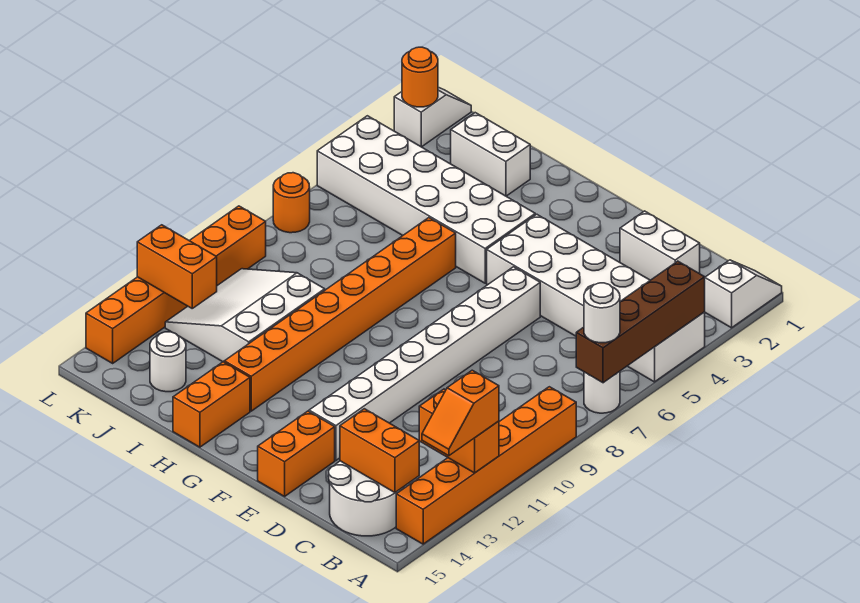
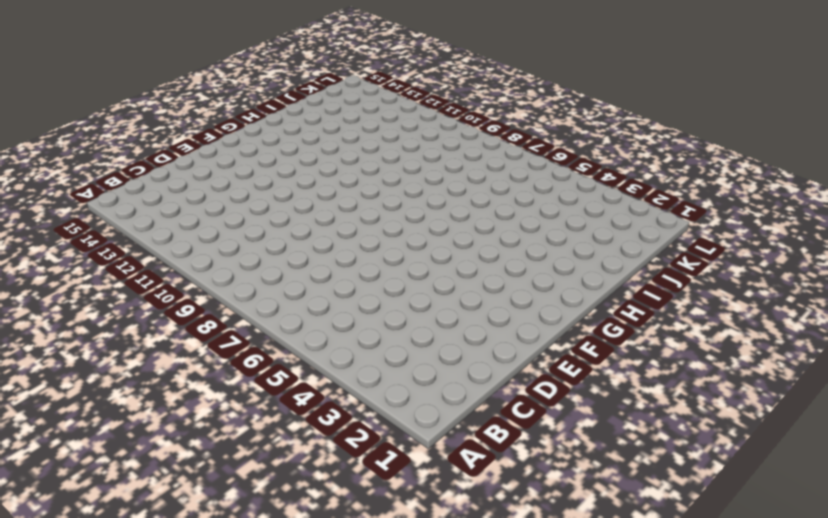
none -> white slope A1:A2 level 1 top 2
none -> white brick A4:F5 level 1
none -> white round brick A7 level 1

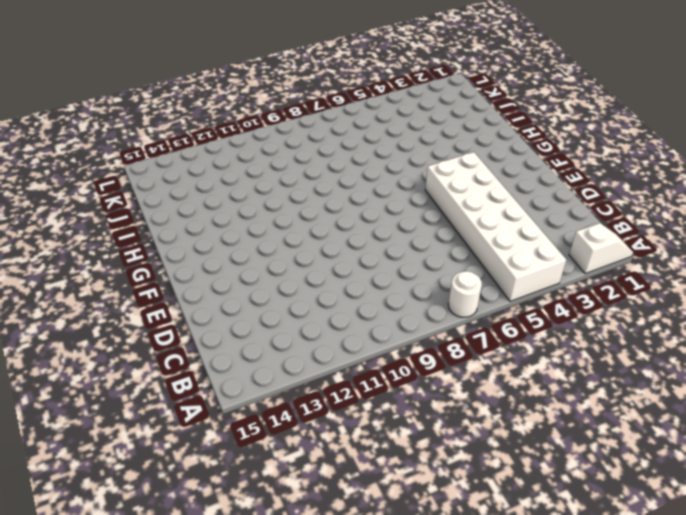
none -> orange brick A9:A14 level 1
none -> white round brick B14:C15 level 1
none -> white brick C2:D2 level 1

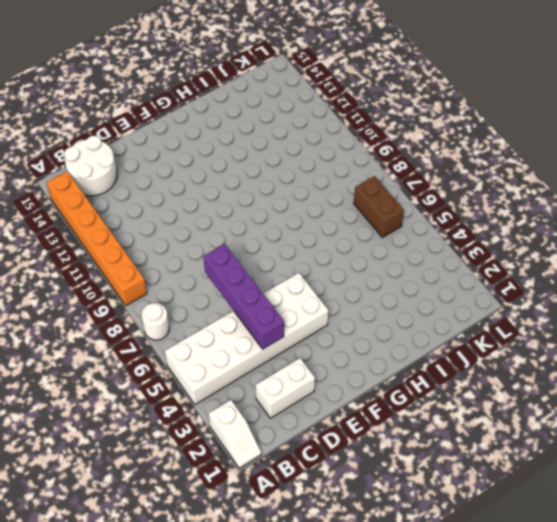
purple brick D4:D7 level 2 -> none
brown brick K6:K7 level 1 -> none
none -> white brick E6:E13 level 1
none -> orange brick E14:E15 level 1
none -> white brick G4:L5 level 1

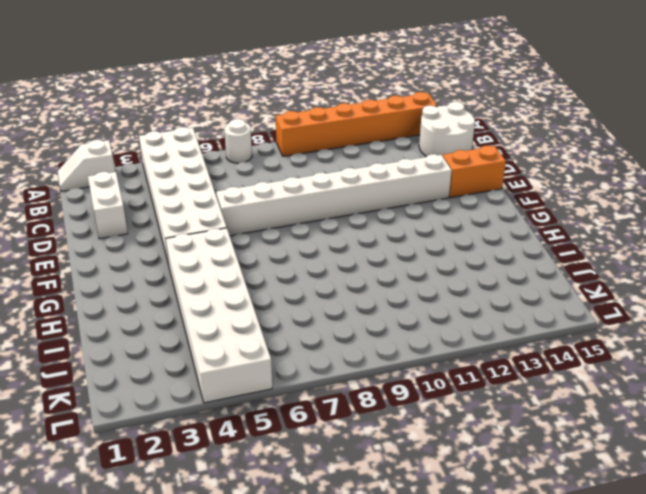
none -> orange brick H6:H13 level 1
none -> orange brick H14:H15 level 1
none -> white brick I2:J2 level 1

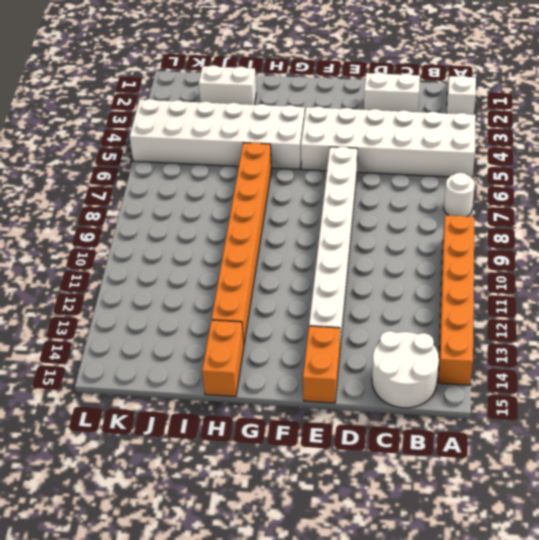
none -> white slope I10:K12 level 1 top I
none -> white round brick J14 level 1
none -> white slope L1:L2 level 1 top 2

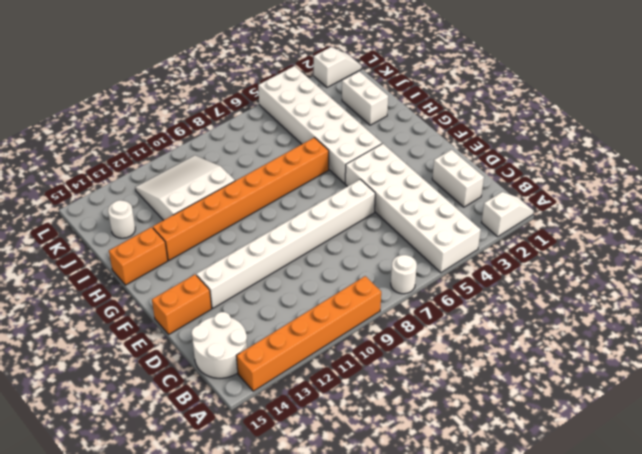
none -> orange round brick L7 level 1
none -> orange brick L9:L14 level 1
none -> brown brick A4:A7 level 2

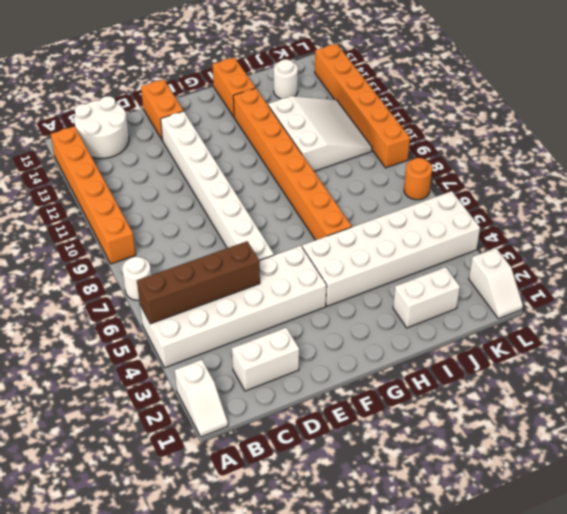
brown brick A5:D5 level 2 -> brown brick A4:A7 level 2
none -> orange brick A12:B12 level 2
none -> orange brick B14:C14 level 2
none -> orange brick K12:L12 level 2

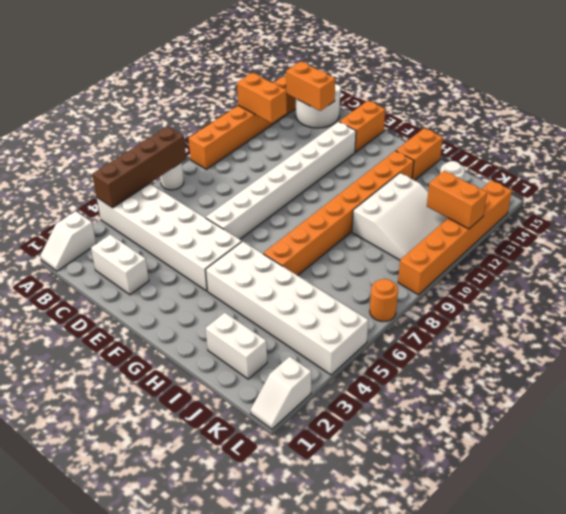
none -> orange round brick L2 level 2
none -> white round brick A7 level 3
none -> orange slope A12:A13 level 3 top 12

